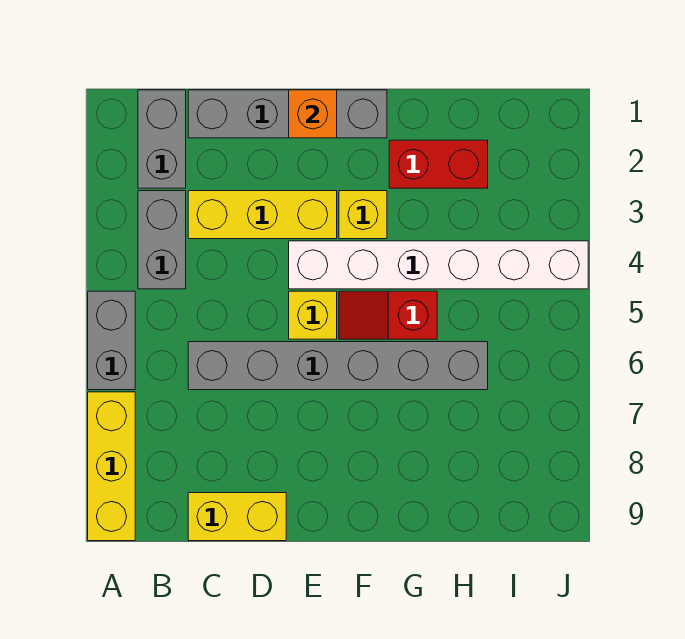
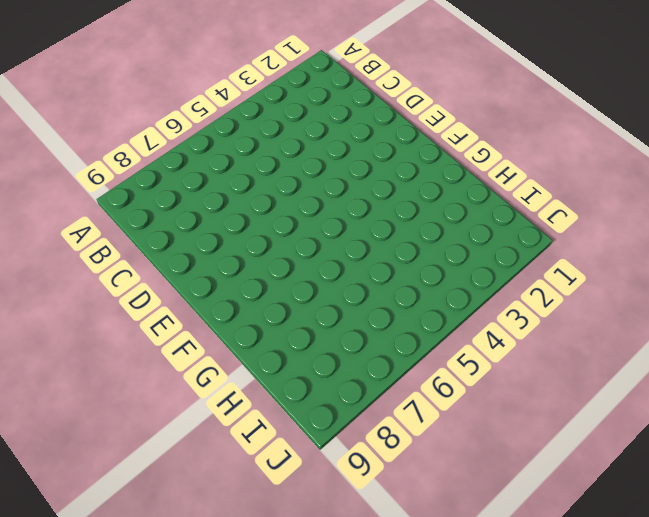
none -> grey brick A5:A6 level 1
none -> yellow brick A7:A9 level 1
none -> grey brick B1:B2 level 1

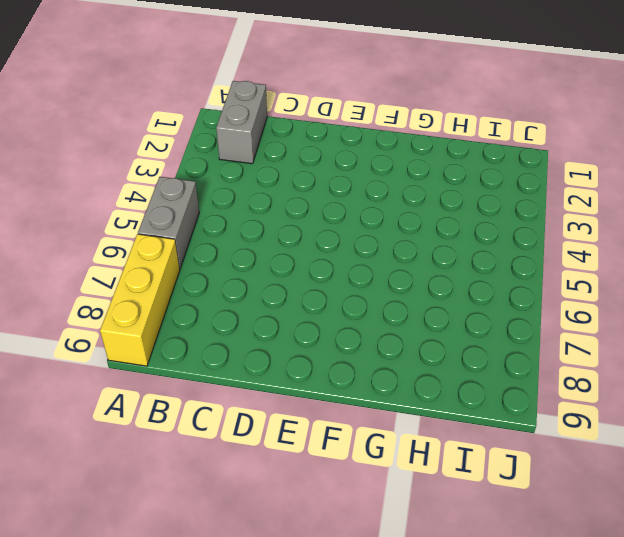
none -> grey brick B3:B4 level 1
none -> grey brick C1:F1 level 1
none -> yellow brick C3:E3 level 1

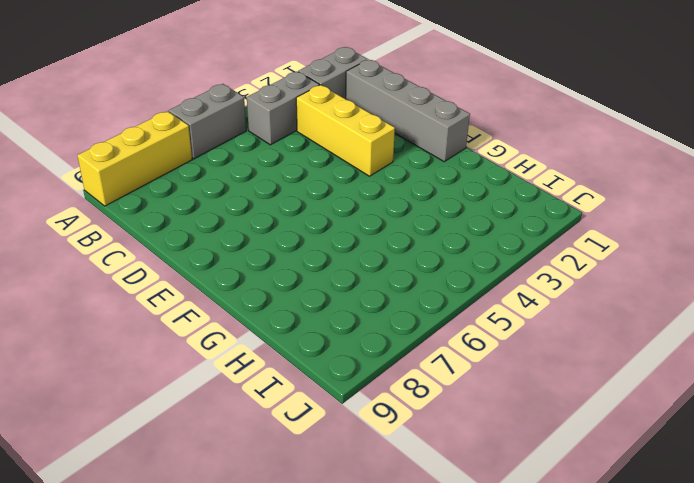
none -> grey brick C6:H6 level 1
none -> yellow brick C9:D9 level 1
none -> white brick E4:J4 level 1

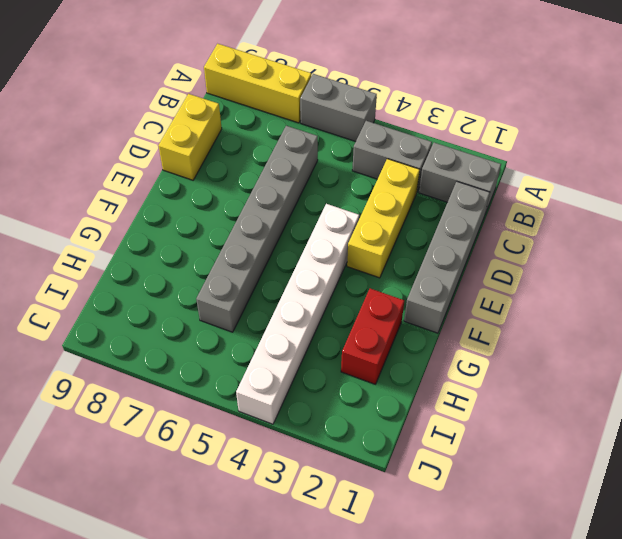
none -> yellow brick E5 level 1
none -> yellow brick F3 level 1
none -> red slope F5:G5 level 1 top G

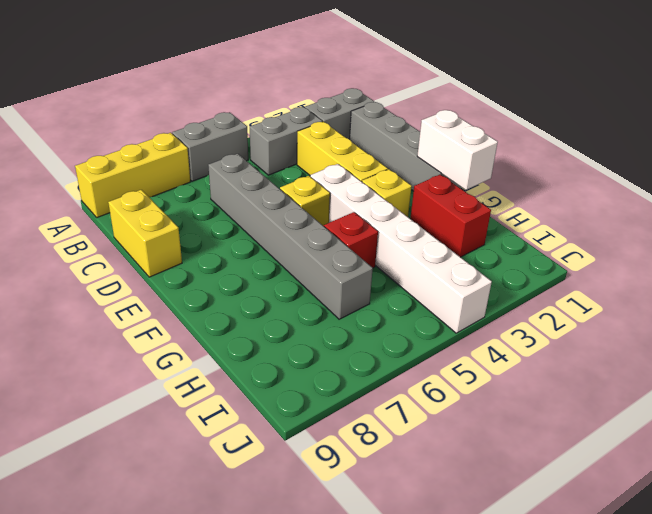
white brick F1:G1 level 2 -> none
none -> orange brick E1 level 2

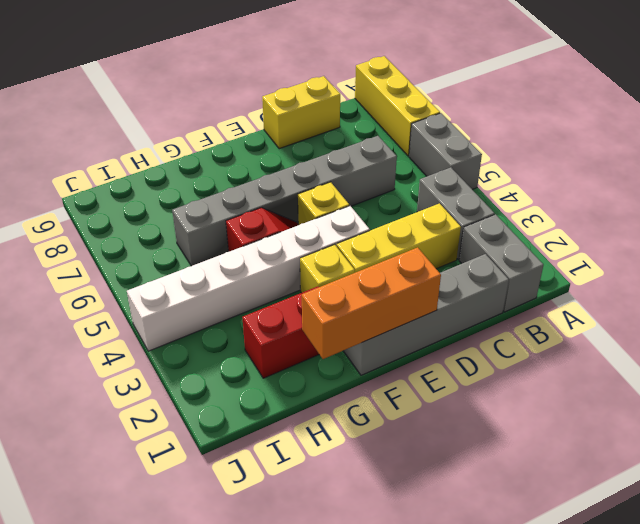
orange brick E1:G1 level 2 -> orange brick E1 level 2

